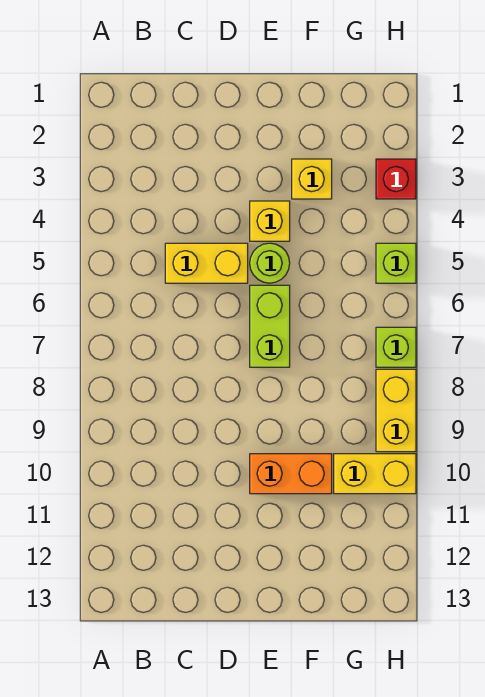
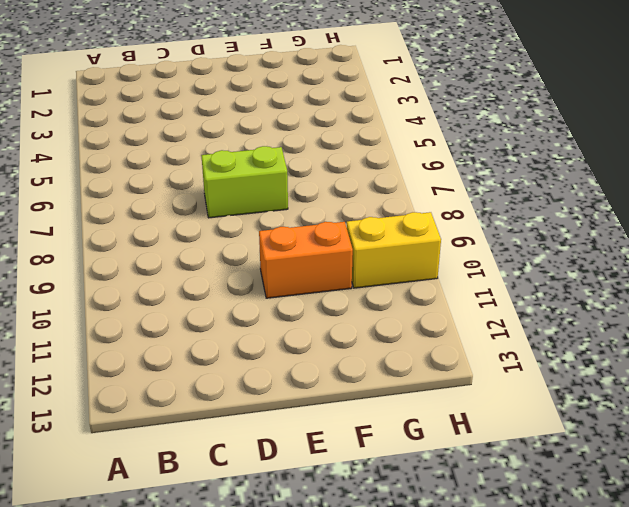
lime brick D7:E7 level 1 -> lime brick E6:E7 level 1
none -> yellow brick C5:D5 level 1
none -> yellow brick E4 level 1

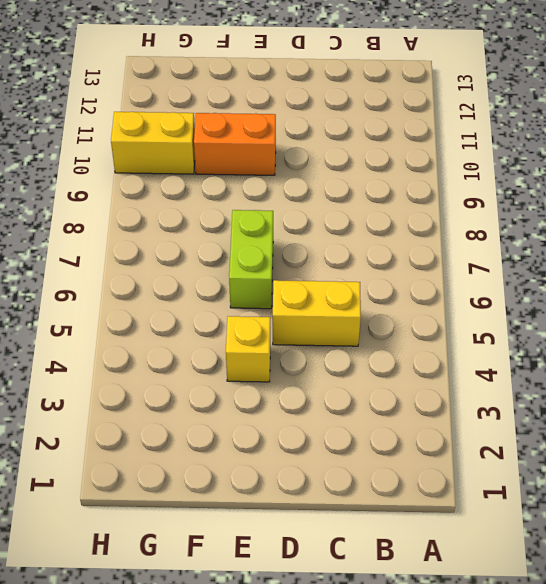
none -> lime round brick E5 level 1
none -> yellow brick F3 level 1

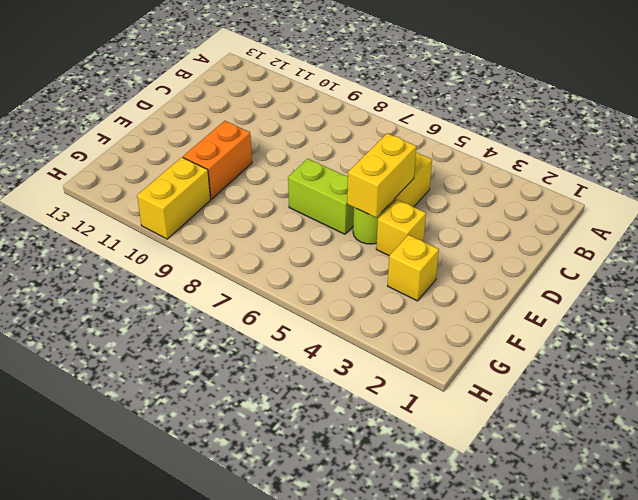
yellow brick D5:E5 level 2 -> yellow brick H8:H9 level 1
none -> red brick H3 level 1
none -> lime brick H5 level 1

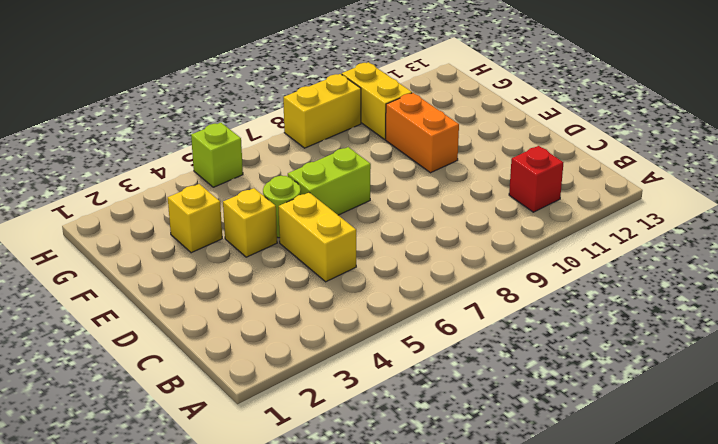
red brick B11 level 1 -> red brick H3 level 1
none -> lime brick H7 level 1

